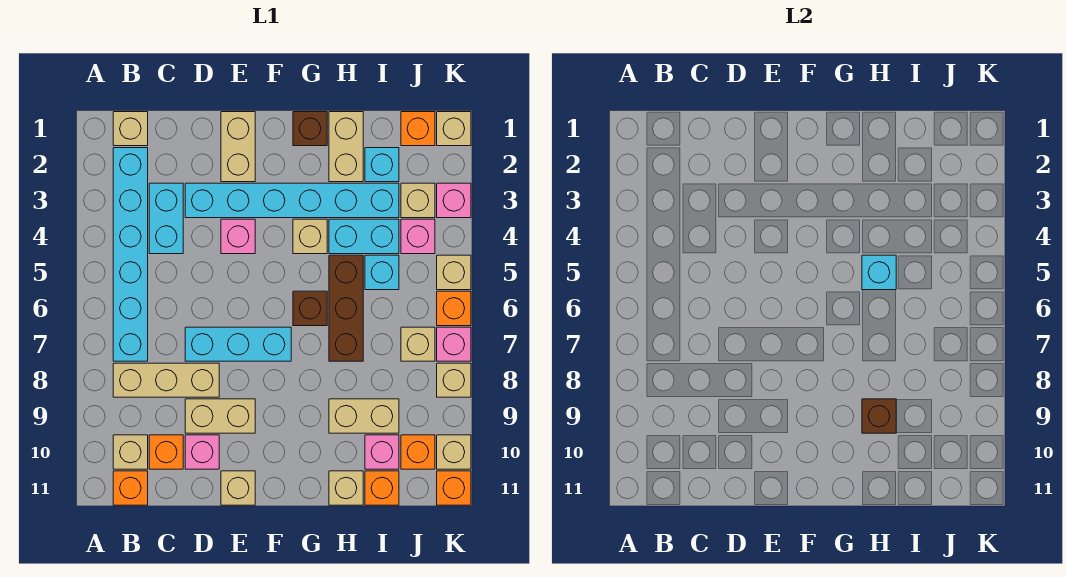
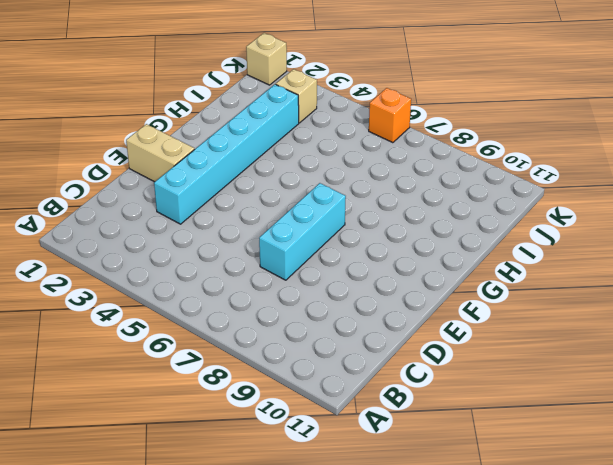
none -> tan brick B1 level 1
none -> cyan brick B2:B7 level 1
none -> tan brick B8:D8 level 1
none -> tan brick B10 level 1

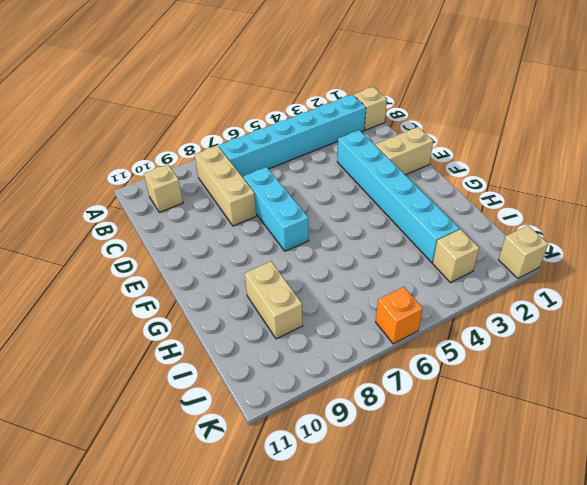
none -> orange brick B11 level 1
none -> cyan brick C3:C4 level 1
none -> orange brick C10 level 1
none -> tan brick D9:E9 level 1

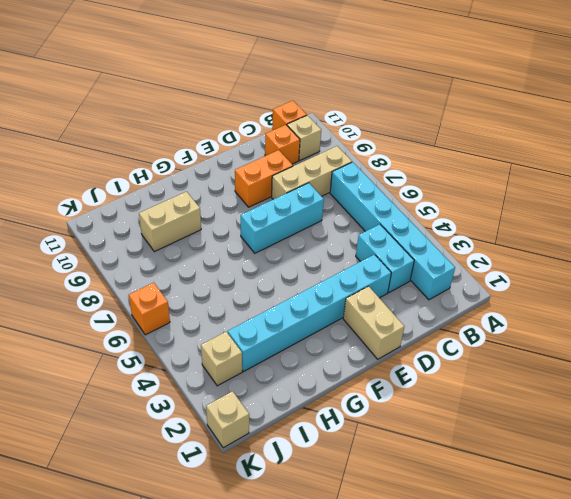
orange brick D9:E9 level 1 -> tan brick D9:E9 level 1
none -> tan brick B1 level 1
none -> pink brick D10 level 1
none -> pink brick E4 level 1
none -> tan brick E11 level 1

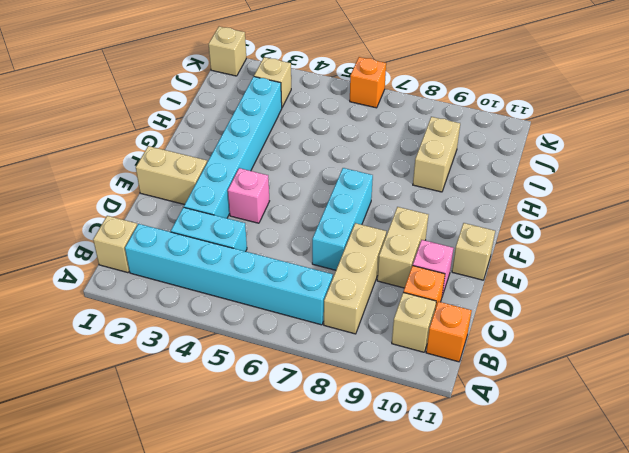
none -> brown brick G1 level 1
none -> tan brick G4 level 1
none -> brown brick G6 level 1
none -> tan brick H1:H2 level 1

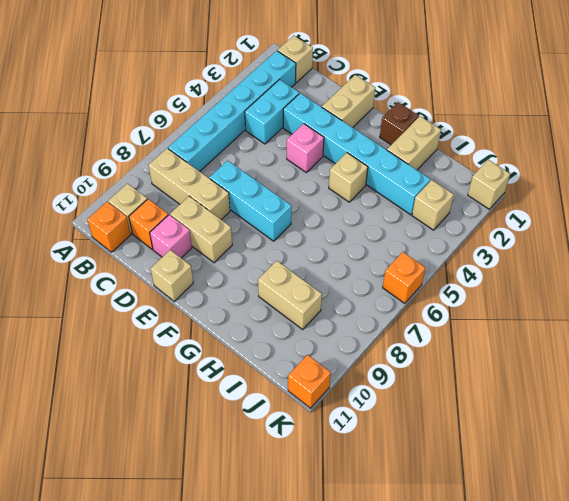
none -> brown brick G6 level 1
none -> cyan brick H4:I4 level 1
none -> brown brick H5:H7 level 1
none -> tan brick H11 level 1

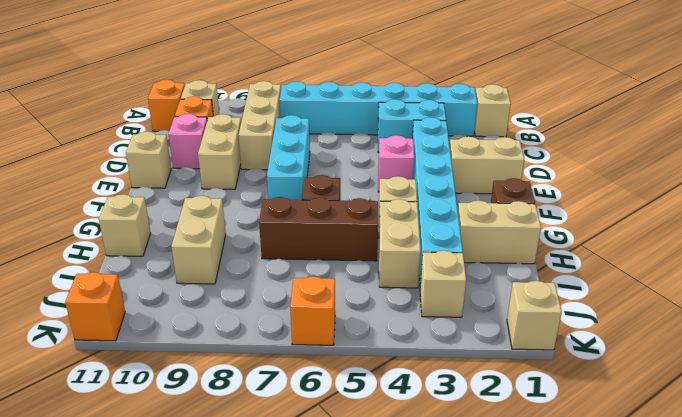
tan brick H4:I4 level 1 -> cyan brick H4:I4 level 1
none -> cyan brick I2 level 1
none -> cyan brick I5 level 1
none -> pink brick I10 level 1
none -> orange brick I11 level 1

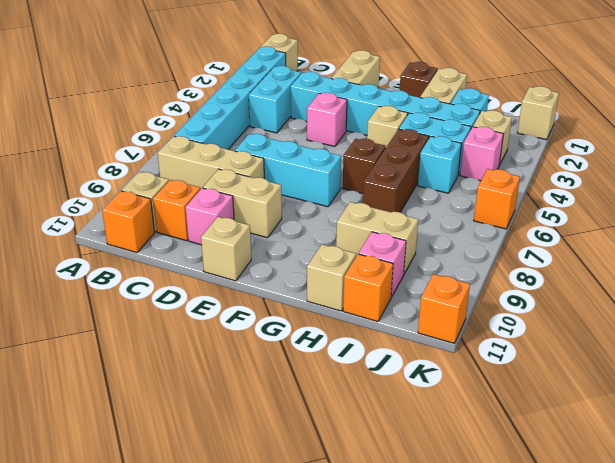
none -> orange brick J1 level 1
none -> tan brick J7 level 1
none -> orange brick J10 level 1
none -> pink brick K3 level 1

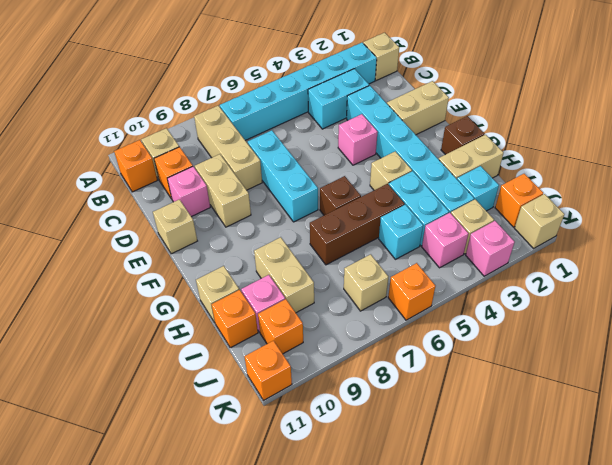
none -> tan brick K5 level 1
none -> pink brick K7 level 1
none -> tan brick K8 level 1
none -> tan brick K10 level 1

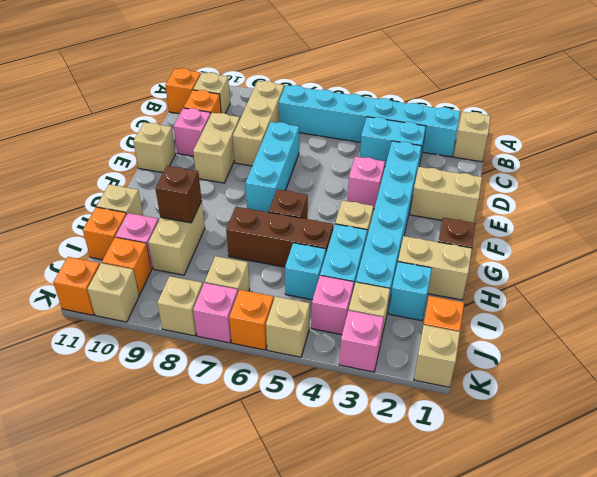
none -> cyan brick H5 level 2

